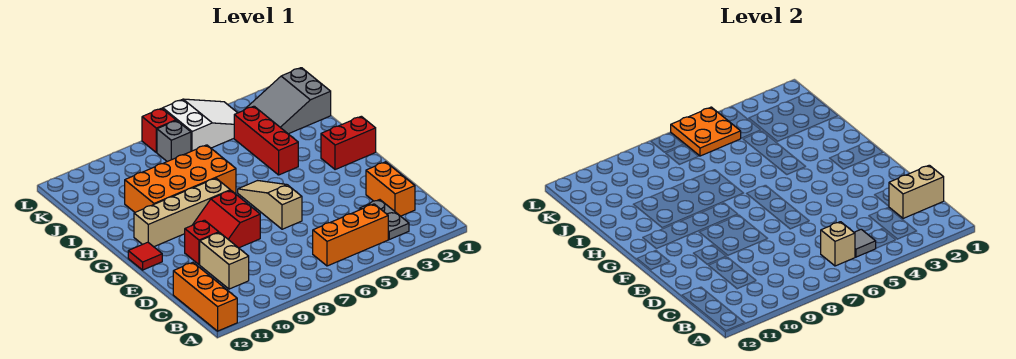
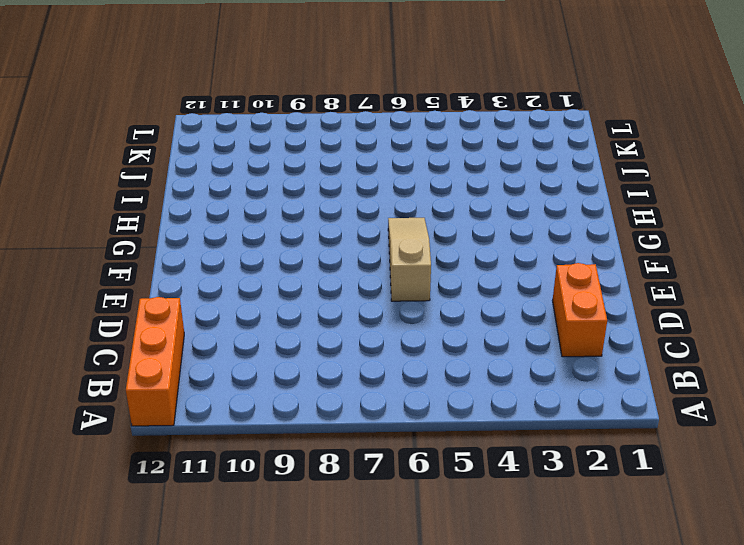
none -> grey plate B3:C3 level 1
none -> orange brick B4:B6 level 1
none -> tan brick C10:D10 level 1

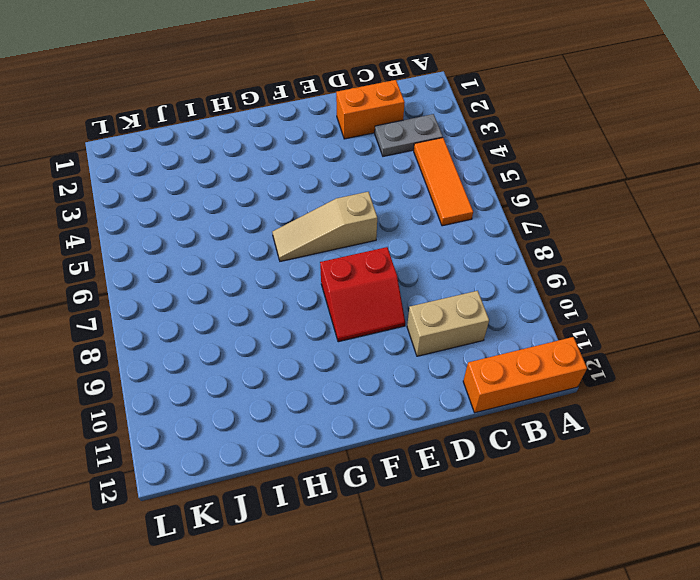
orange tile B4:B6 level 1 -> orange brick B4:B6 level 1
none -> red brick E10 level 1
none -> red tile F12 level 1
none -> red brick G1:G2 level 1

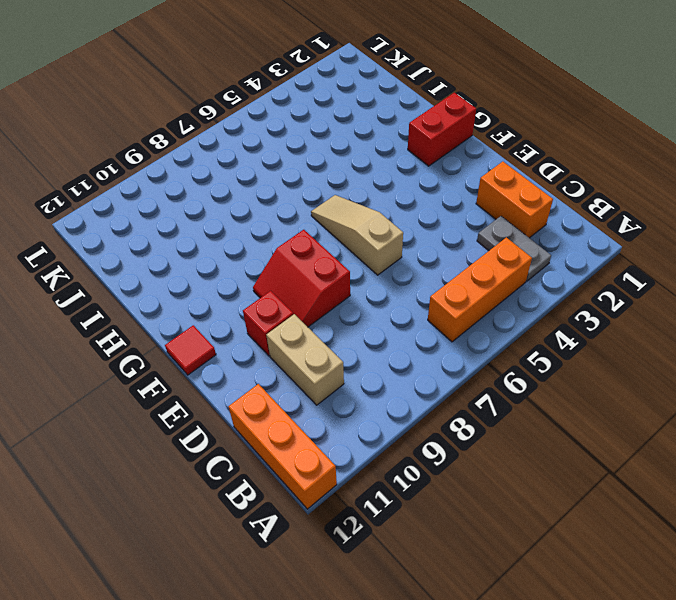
none -> tan brick G8:G11 level 1
none -> red brick H4:J4 level 1
none -> orange brick H7:I10 level 1

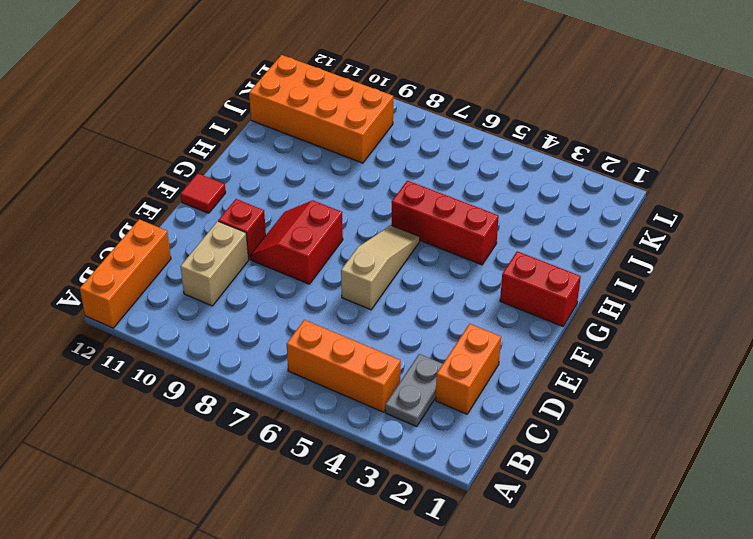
red brick H4:H6 level 1 -> red brick H4:J4 level 1
orange brick J9:K12 level 1 -> orange brick H7:I10 level 1
none -> tan brick G8:G11 level 1
none -> grey slope J1:K3 level 1 top 1
none -> white slope K4:L6 level 1 top 6

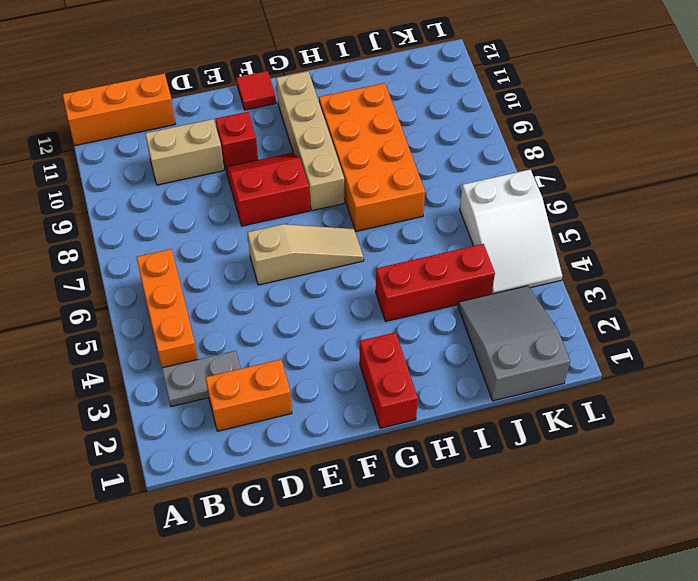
none -> grey brick K7 level 1
none -> red brick L7 level 1
none -> grey tile B5 level 2

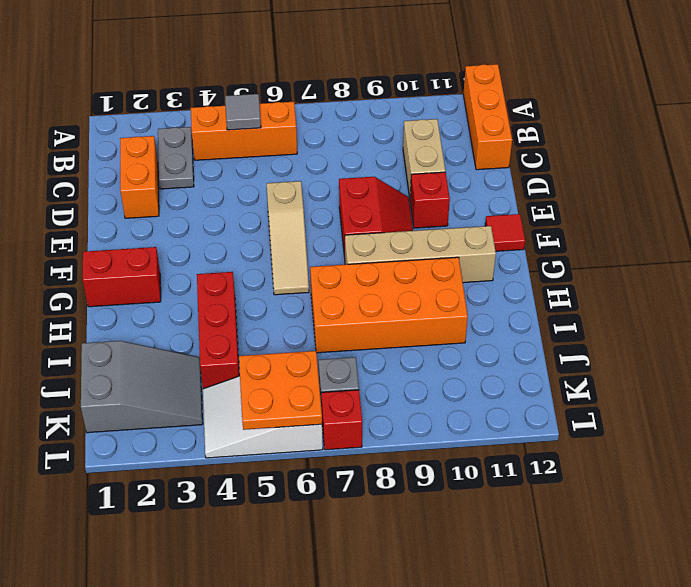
none -> tan brick B6 level 2
none -> tan brick C1:C2 level 2

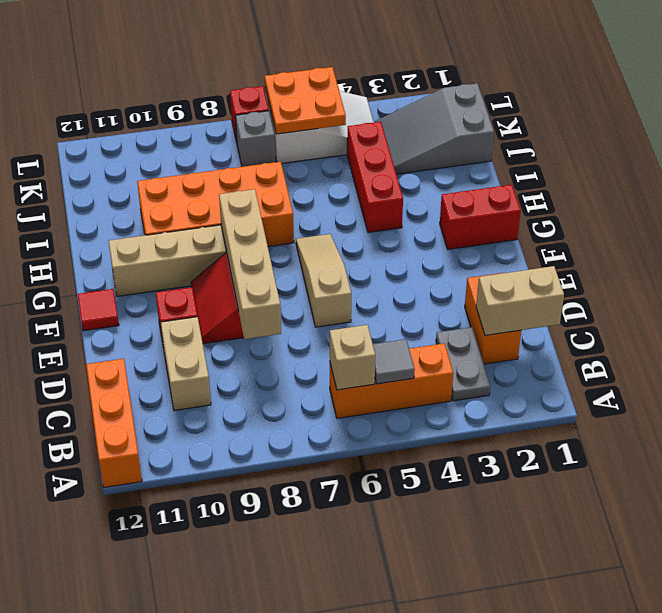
tan brick D8:G8 level 2 -> none

